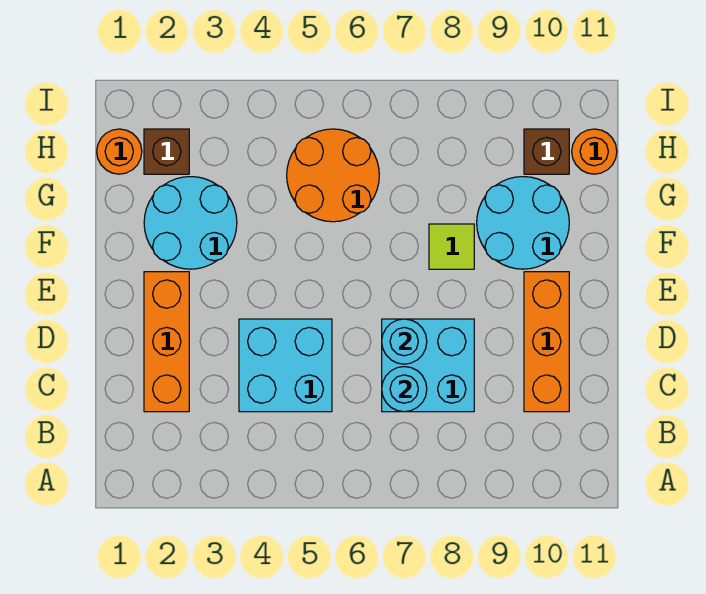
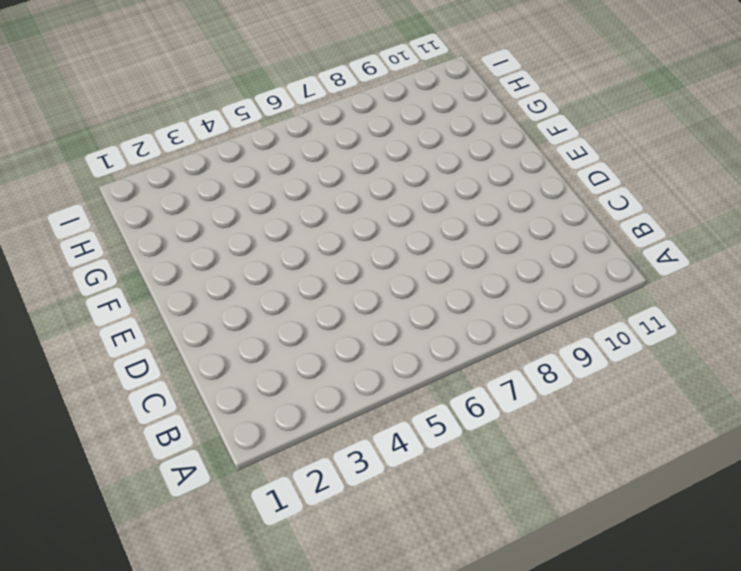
none -> orange brick C2:E2 level 1
none -> cyan brick C4:D5 level 1
none -> cyan brick C7:D8 level 1

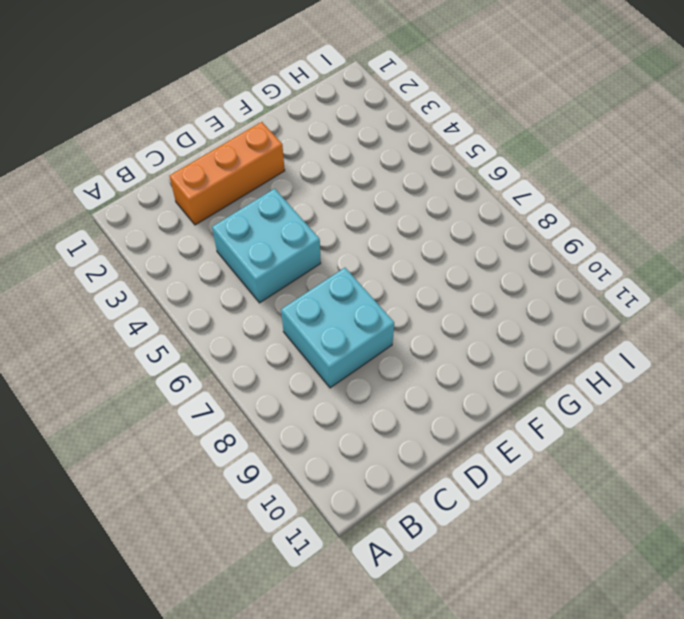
none -> orange brick C10:E10 level 1
none -> cyan round brick F2:G3 level 1
none -> lime tile F8 level 1

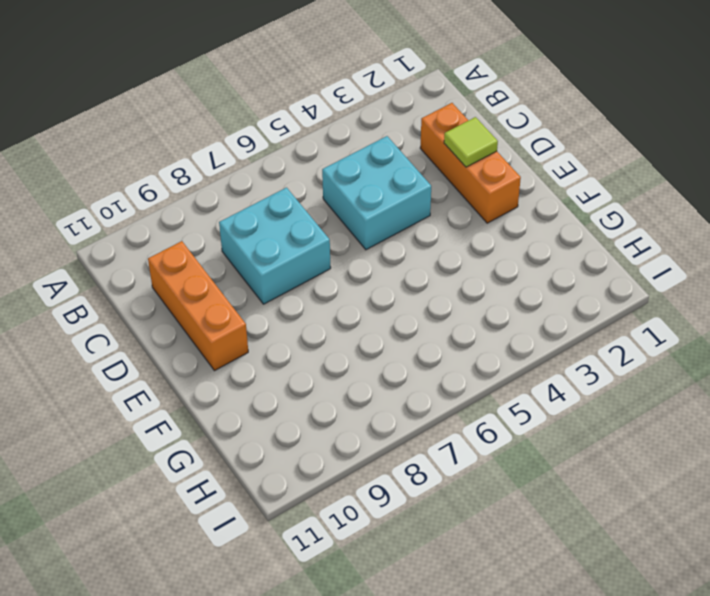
lime tile D2 level 2 -> lime tile F8 level 1
none -> cyan round brick F2:G3 level 1
none -> cyan round brick F9:G10 level 1
none -> orange round brick G5:H6 level 1

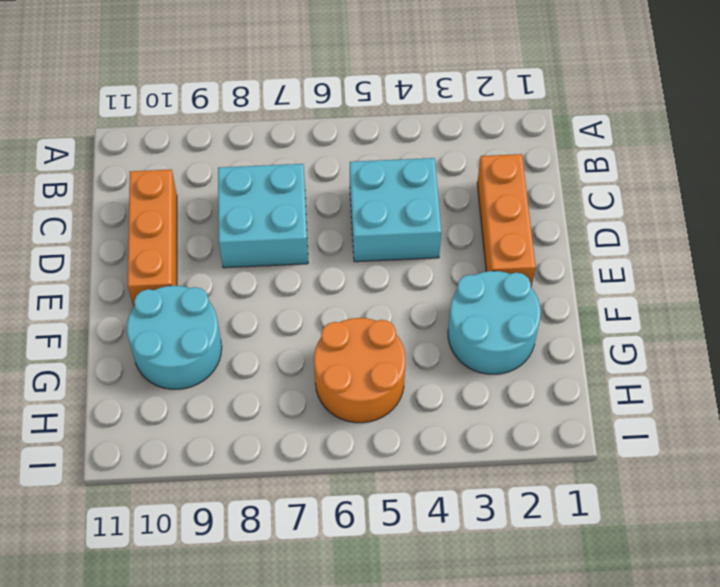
none -> lime tile F8 level 1
none -> orange round brick H1 level 1
none -> brown brick H2 level 1

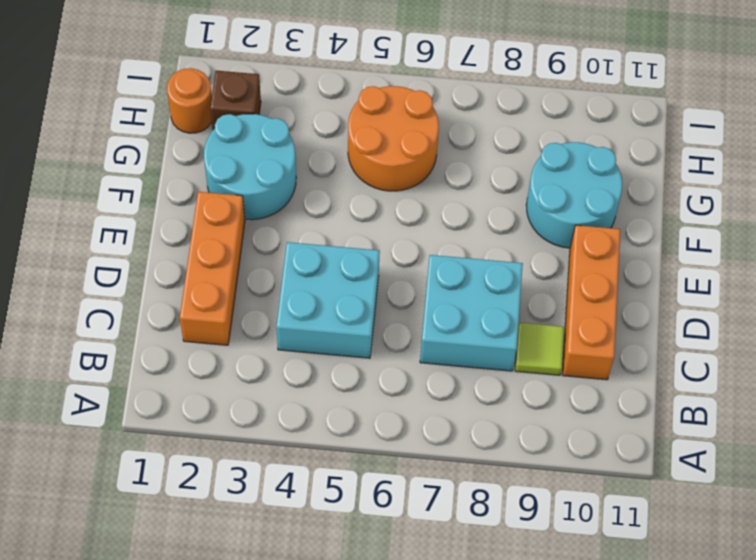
lime tile C9 level 1 -> lime tile F8 level 1
none -> brown brick H10 level 1
none -> orange round brick H11 level 1
none -> cyan round brick C7 level 2

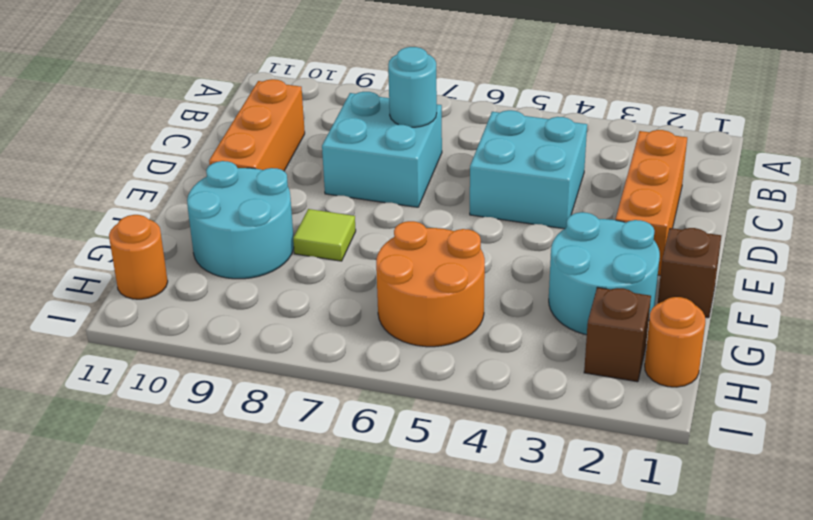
brown brick F1 level 1 -> brown brick H10 level 1
none -> cyan round brick D7 level 2

